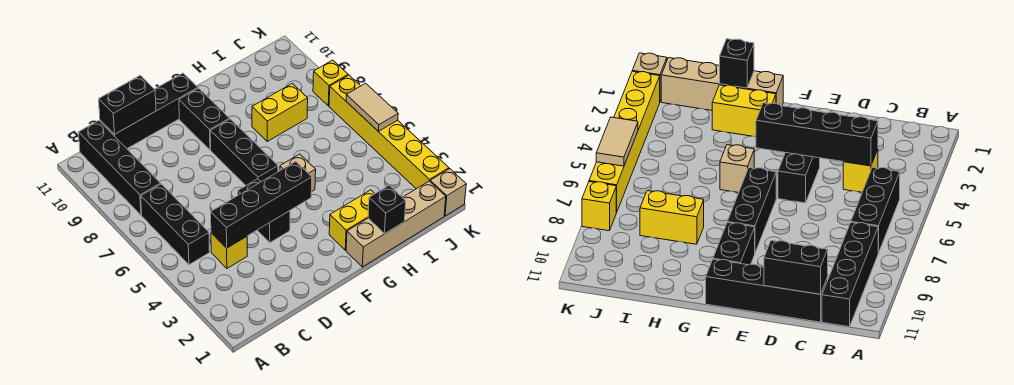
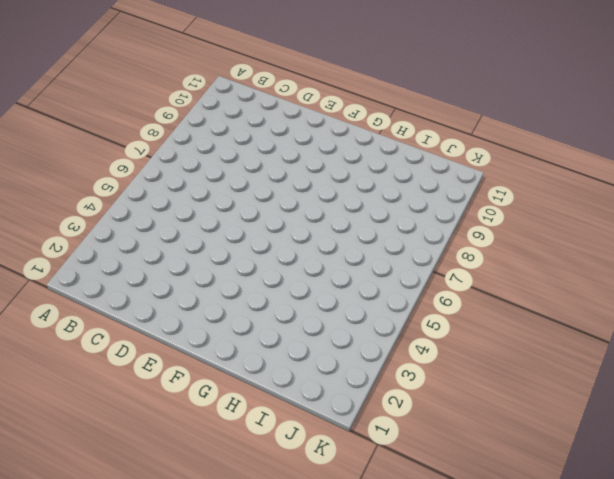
none -> black brick B5:B7 level 1
none -> black brick B8:B11 level 1
none -> yellow brick C4 level 1

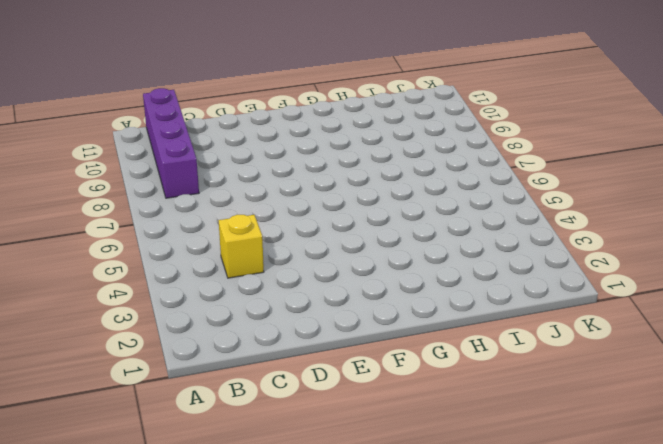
purple brick B8:B11 level 1 -> black brick B8:B11 level 1
none -> black brick B5:B7 level 1
none -> black brick C11:F11 level 1
none -> black brick E4:E5 level 1

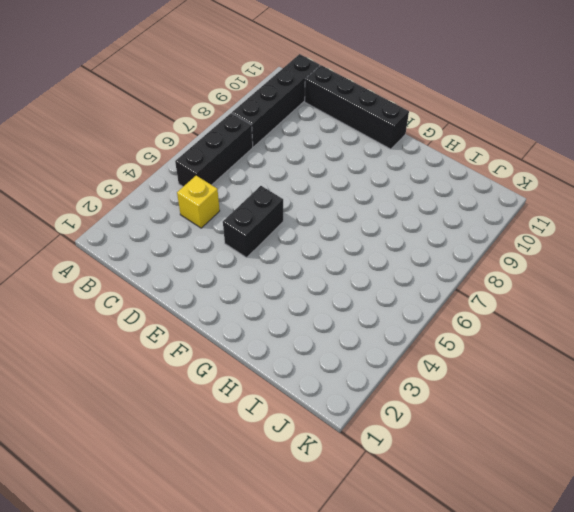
none -> black brick F6:F8 level 1
none -> black brick F9:F10 level 1
none -> tan brick G1:J1 level 1

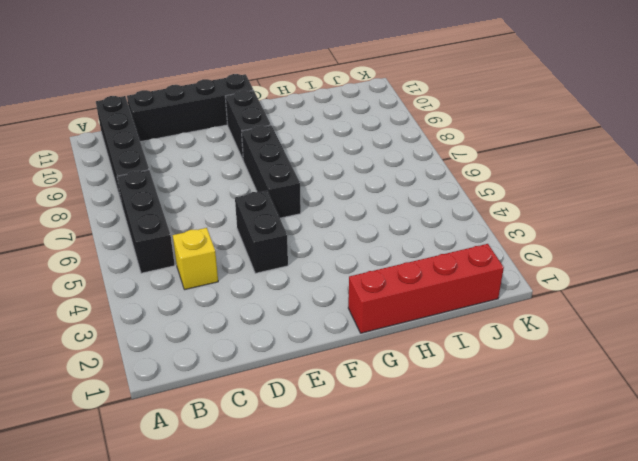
red brick G1:J1 level 1 -> tan brick G1:J1 level 1
none -> yellow brick G2:H2 level 1
none -> tan brick G5 level 1
none -> yellow brick H8:I8 level 1

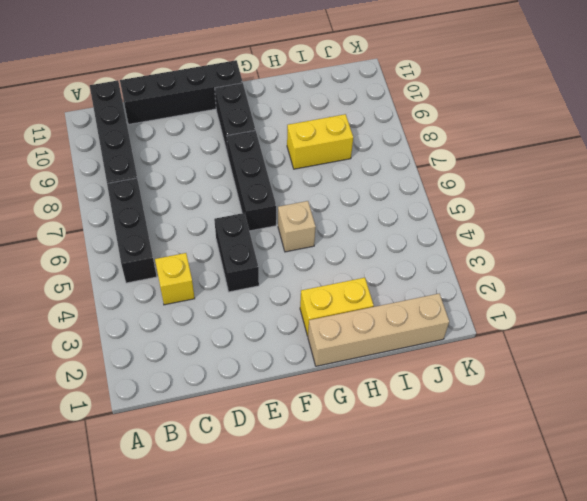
none -> tan brick K1 level 1
none -> yellow brick K2:K7 level 1
none -> yellow brick K8 level 1

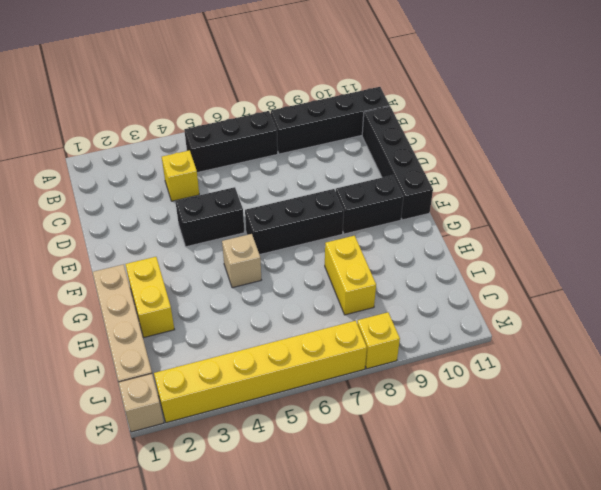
none -> black brick C4:F4 level 2
none -> black brick C11:D11 level 2
none -> black brick H1 level 2

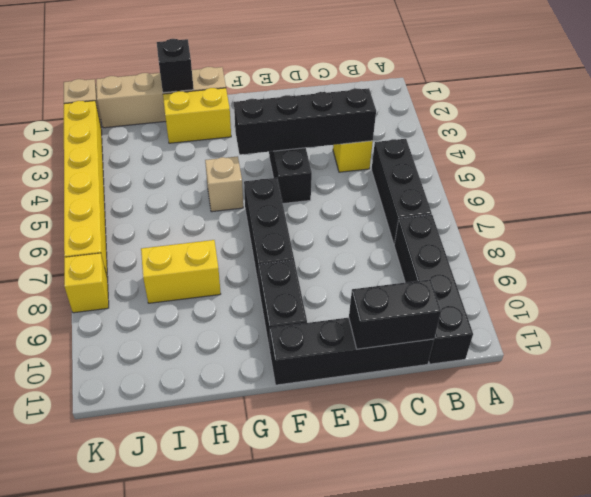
none -> tan tile K5:K6 level 2

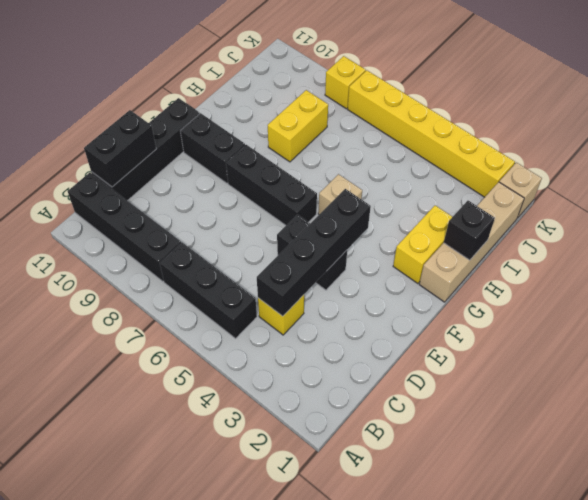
none -> tan tile K5:K6 level 2

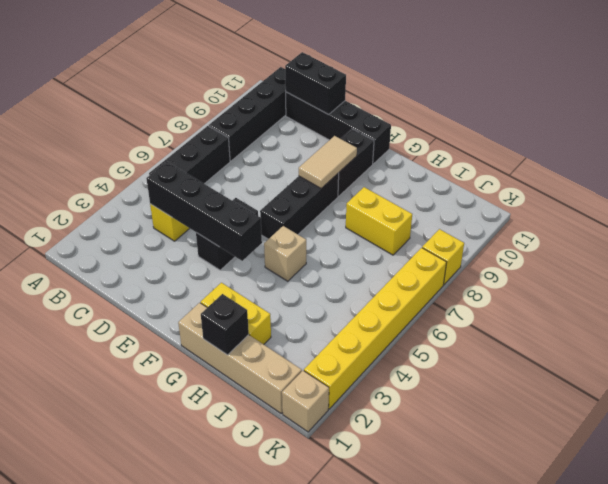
tan tile F8:F9 level 2 -> tan tile K5:K6 level 2

